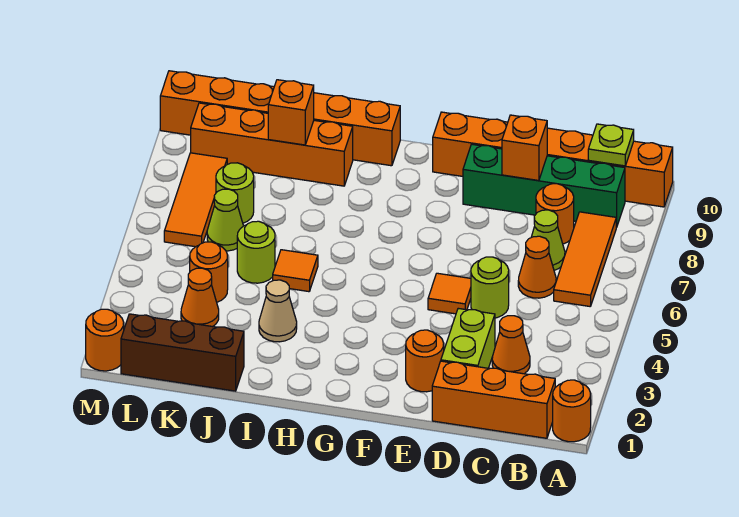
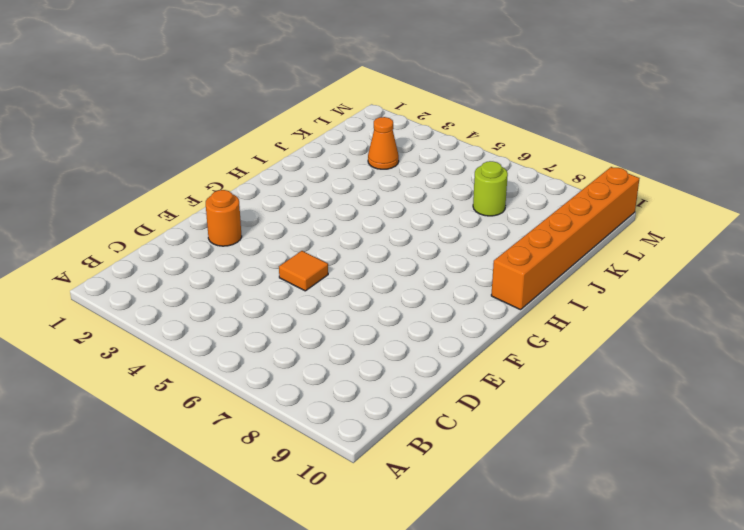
none -> orange round brick A1 level 1
none -> orange brick A10:F10 level 1
none -> orange brick B1:D1 level 1

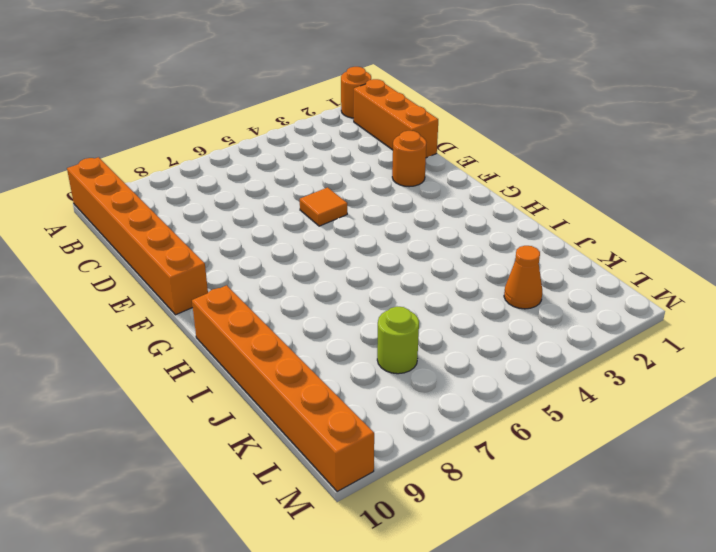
none -> orange tile B6:B8 level 1
none -> green brick B9:E9 level 1
none -> orange cone C3 level 1

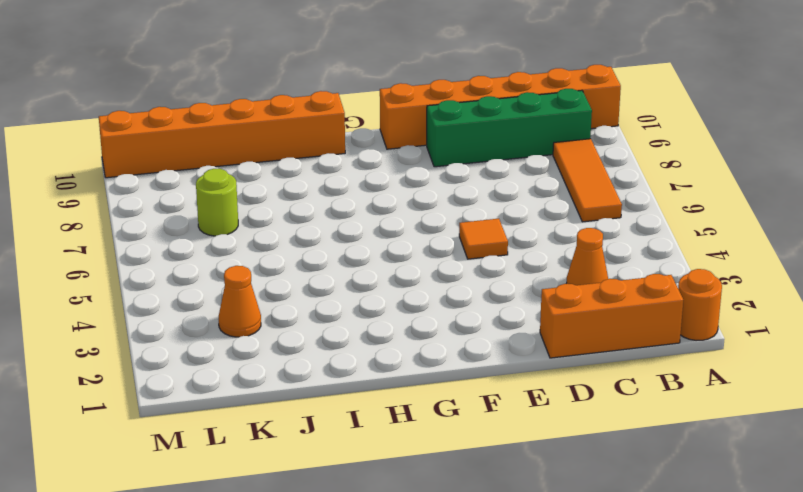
none -> orange cone C6 level 1
none -> lime cone C7 level 1
none -> orange round brick C8 level 1

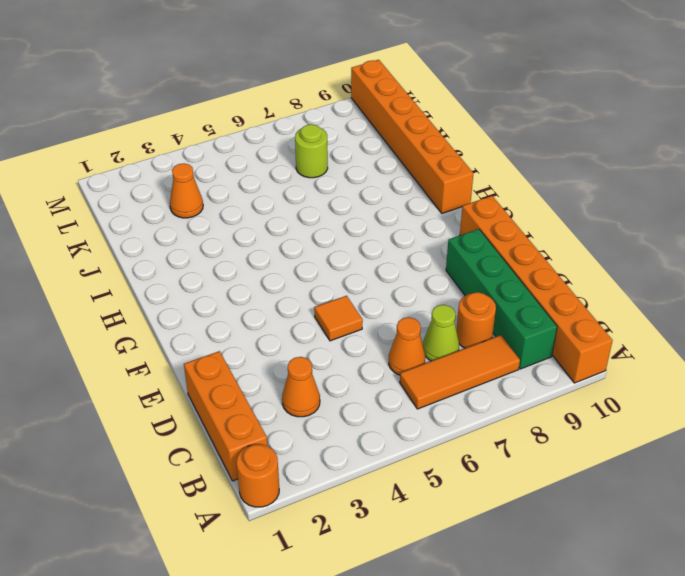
none -> lime brick D2:D3 level 1
none -> lime round brick D5 level 1
none -> orange round brick E2 level 1

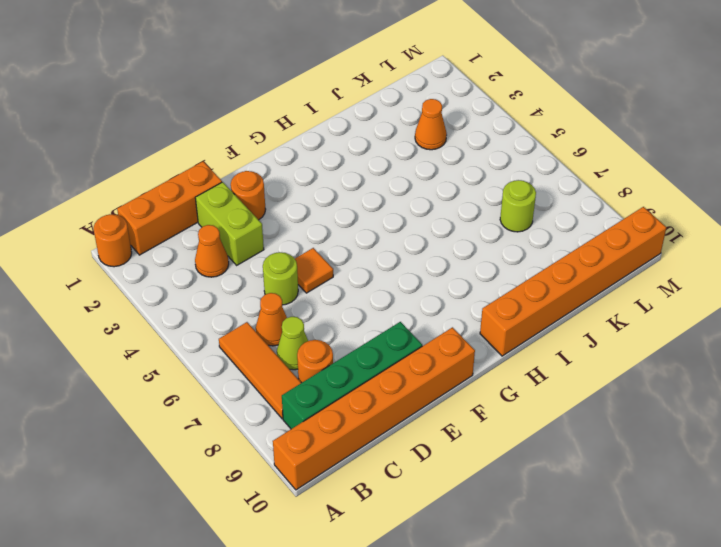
none -> tan cone I3 level 1
none -> orange tile I5 level 1
none -> orange brick I9:L9 level 1

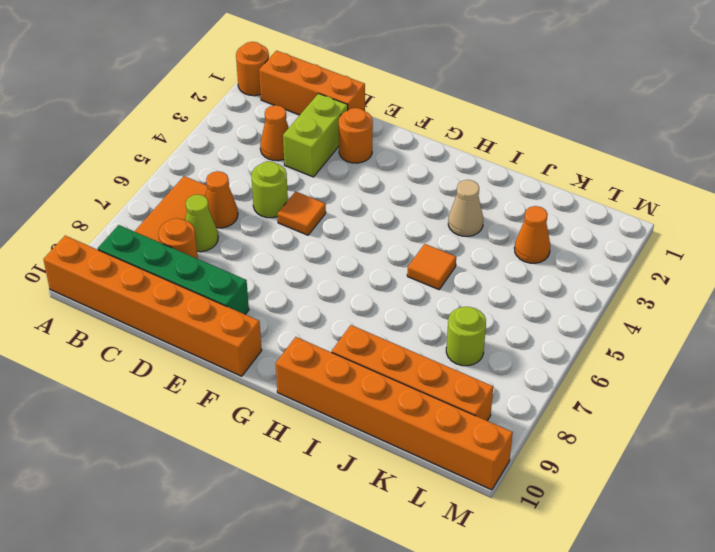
none -> brown brick J1:L1 level 1
none -> lime round brick J5 level 1
none -> orange round brick K4 level 1

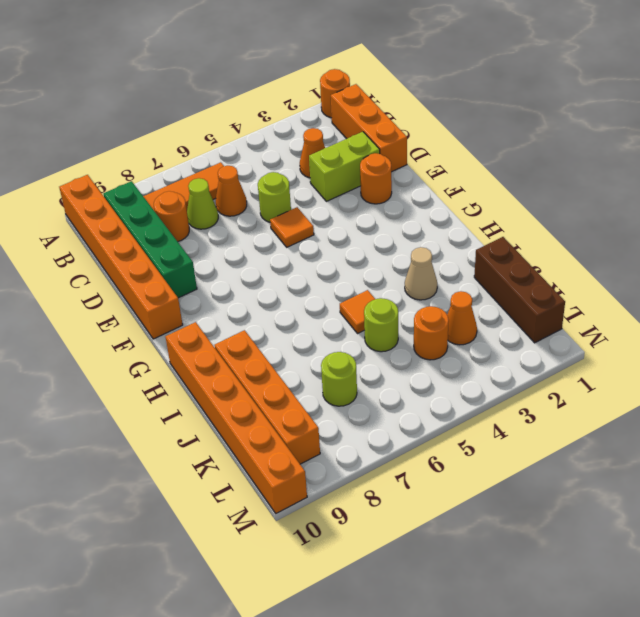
none -> lime cone K6 level 1
none -> orange tile L6:L8 level 1
none -> orange round brick M1 level 1

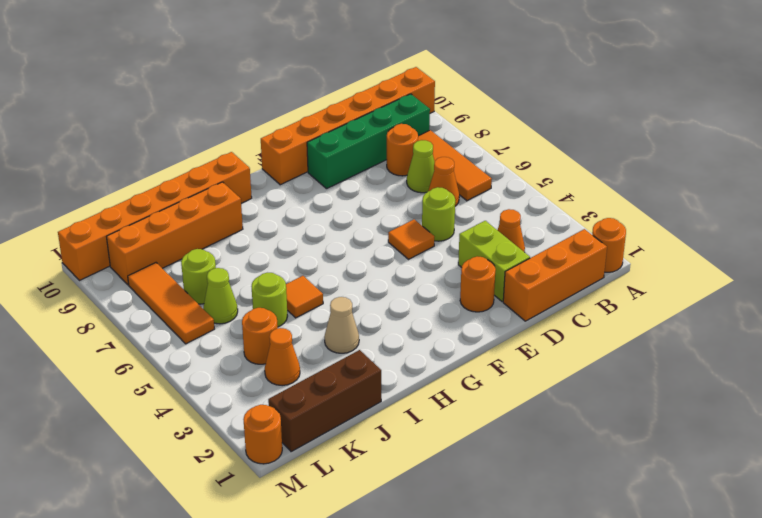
none -> lime plate B10 level 2
none -> orange brick D9 level 2
none -> orange brick J9 level 2

